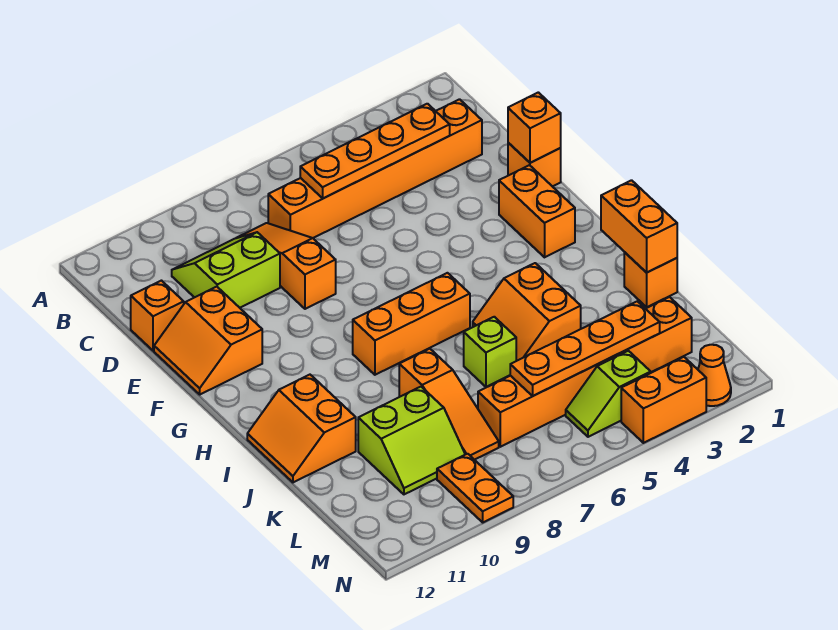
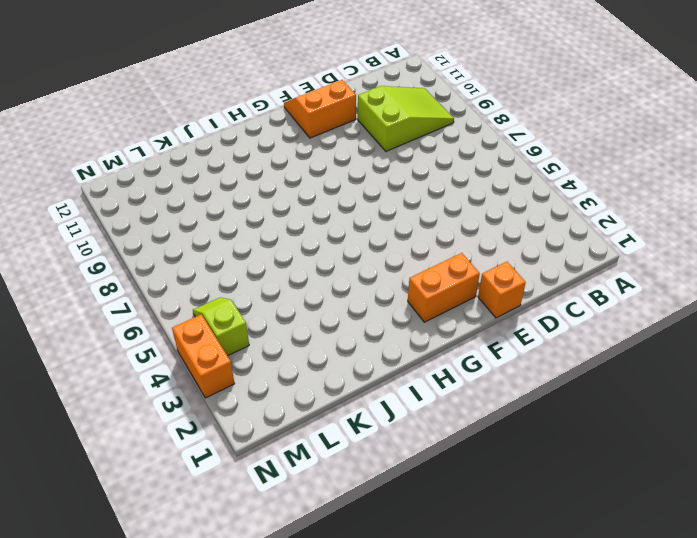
lime slope B9:D10 level 1 top D -> lime slope C9:D10 level 1 top D
none -> orange brick C2:C7 level 1
none -> orange slope C8:E8 level 1 top E
none -> orange brick D12 level 1

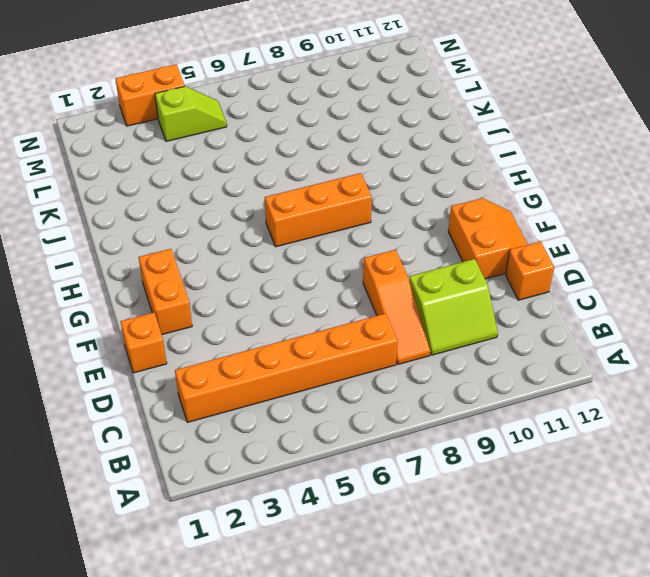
none -> orange slope I4:J5 level 1 top 4
none -> orange slope I11:J12 level 1 top 11
none -> orange brick J1 level 1

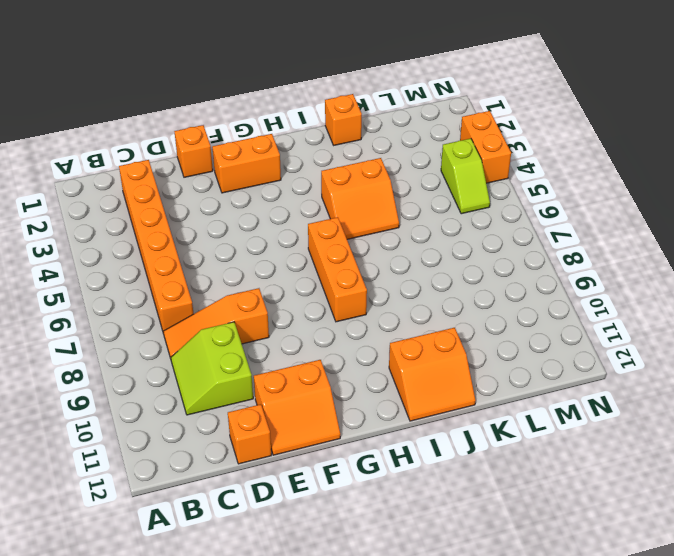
none -> lime brick J6 level 1
none -> orange slope J8:L8 level 1 top J
none -> lime slope K9:L10 level 1 top K

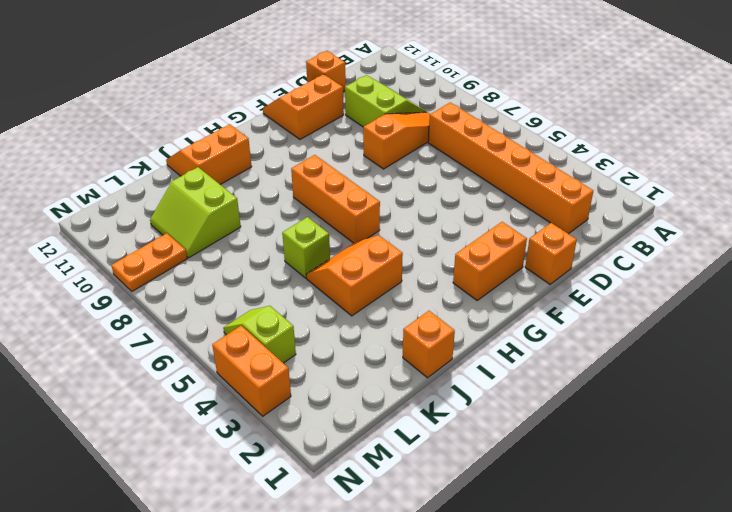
none -> orange slope J8:L8 level 1 top J
none -> orange brick L2:L7 level 1
none -> orange cone N2 level 1

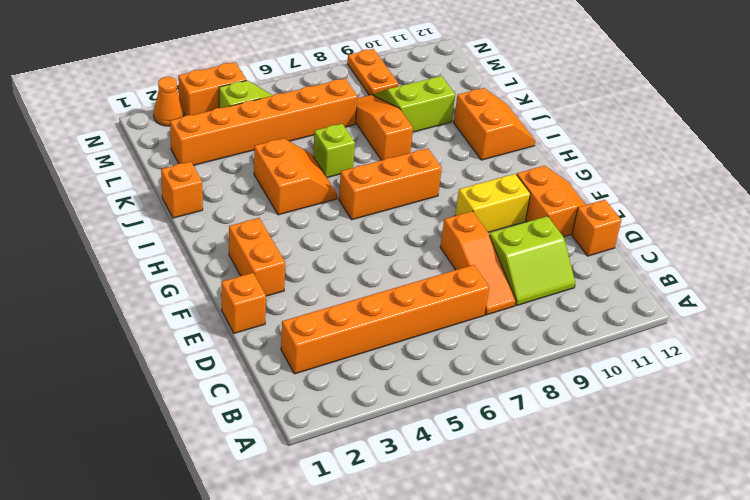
yellow brick F9:F10 level 1 -> none
none -> orange plate C3:C6 level 2
none -> orange brick E1 level 2
none -> orange brick I1:J1 level 2

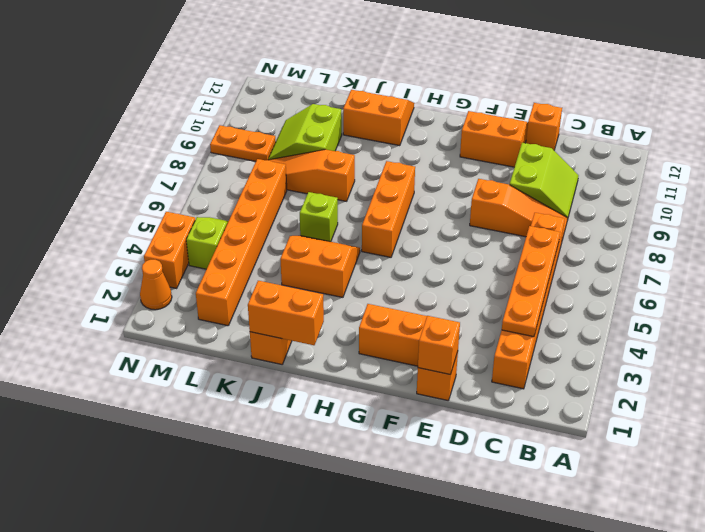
none -> orange plate L3:L6 level 2

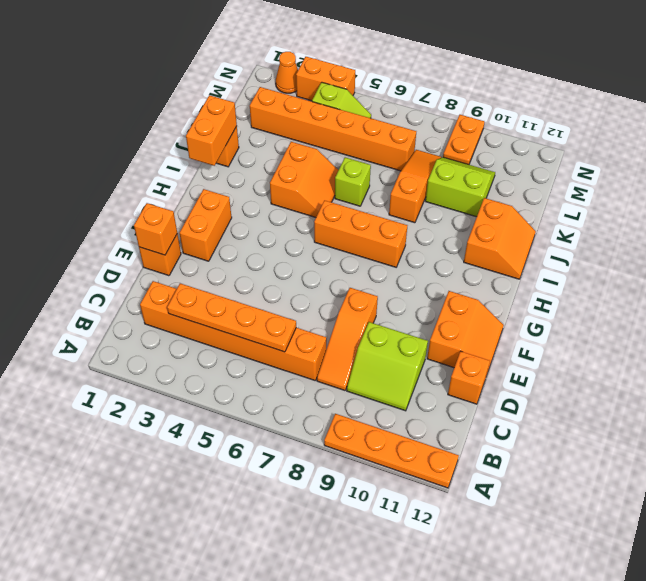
orange plate A9:A12 level 1 -> orange plate L3:L6 level 2

